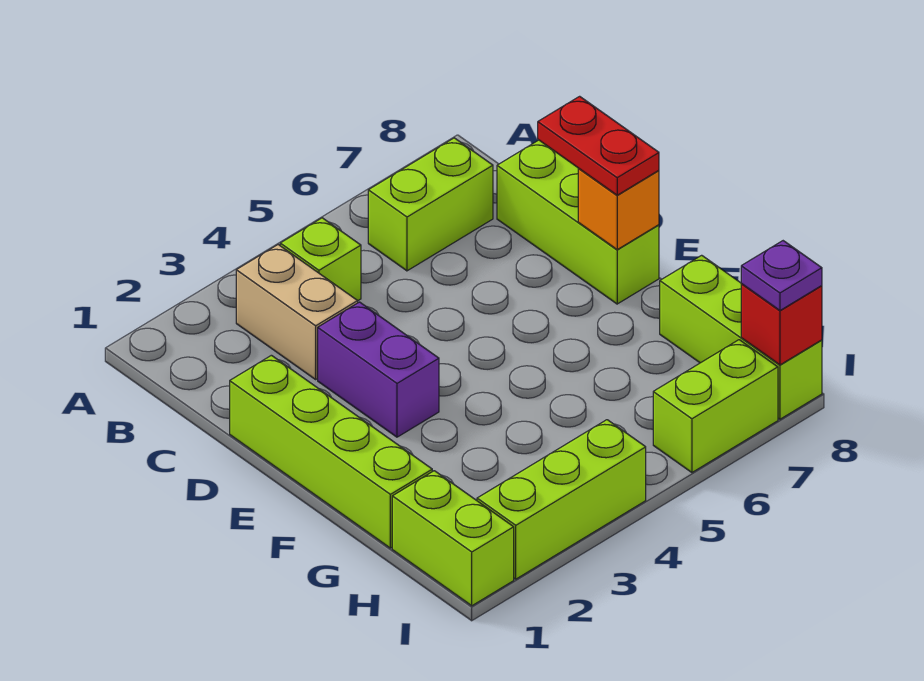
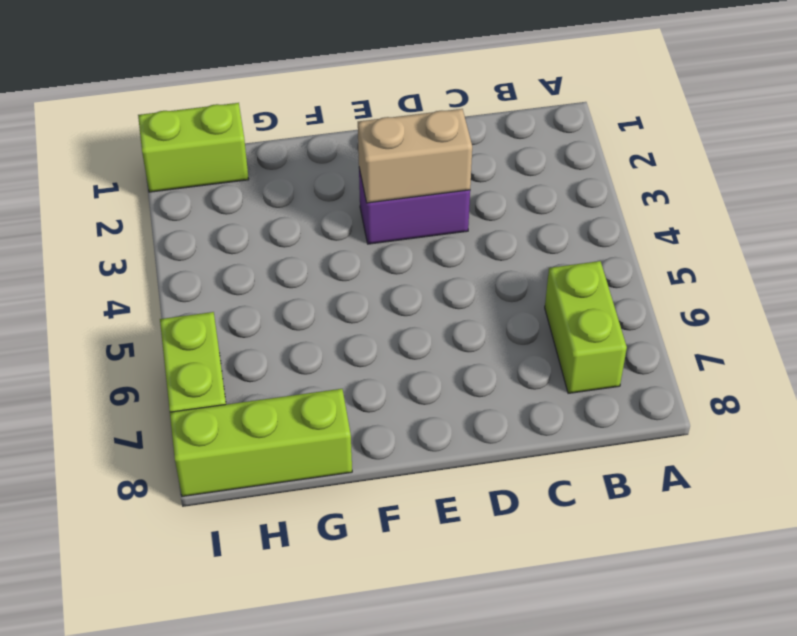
tan brick D3:E3 level 2 -> tan brick B3:C3 level 1
none -> lime brick B4 level 1
none -> lime brick C8:E8 level 1
none -> lime brick D1:G1 level 1

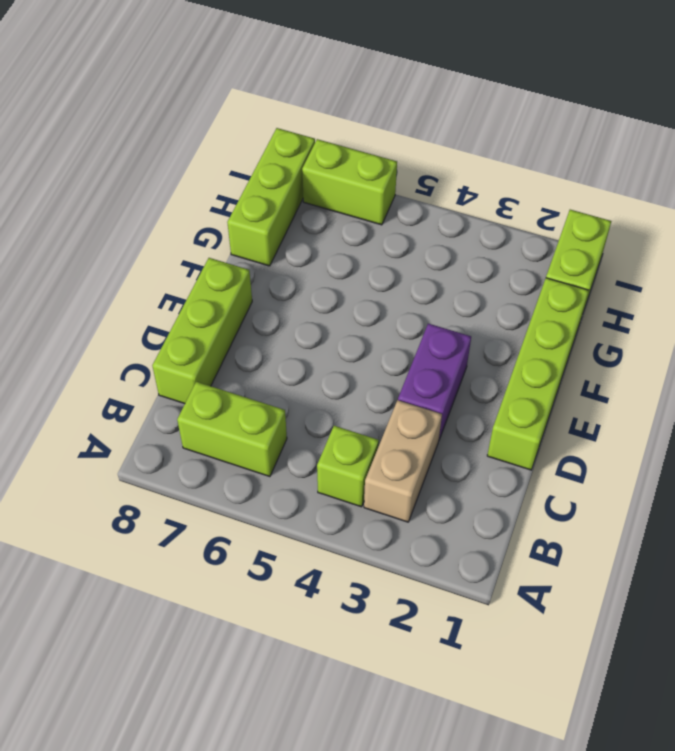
none -> lime brick I2:I4 level 1
none -> orange brick E8 level 2
none -> red brick I8 level 2

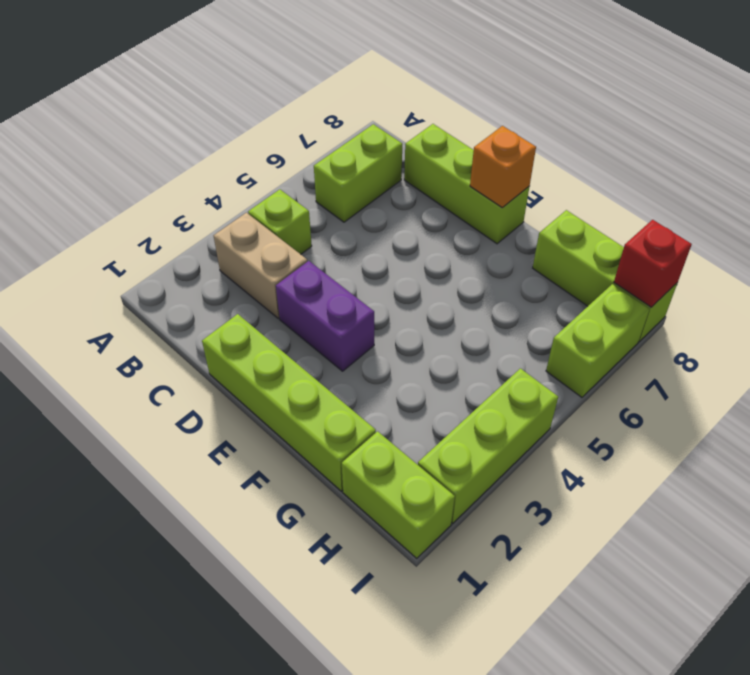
none -> red plate D8:E8 level 3
none -> purple plate I8 level 3

